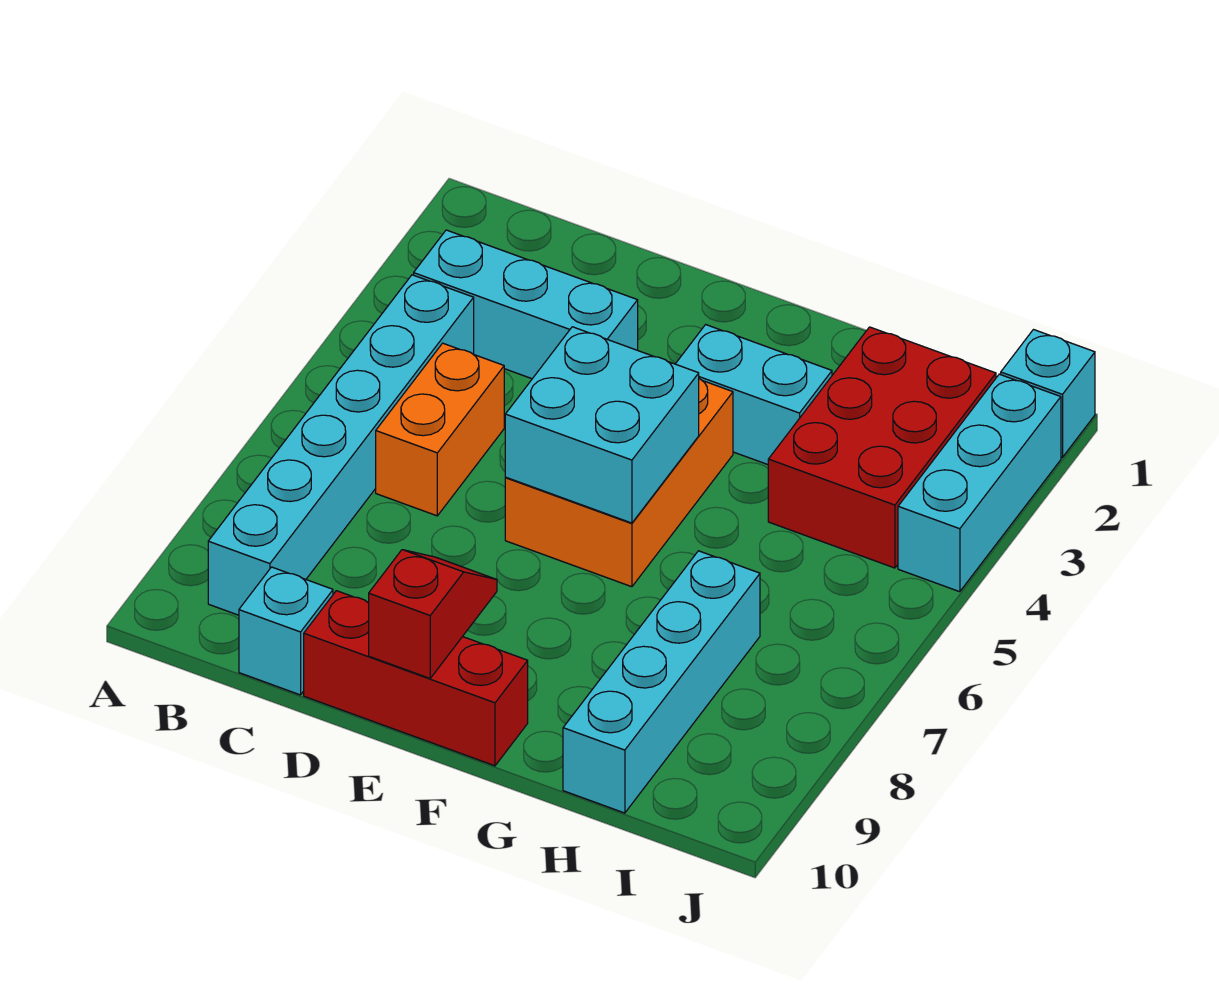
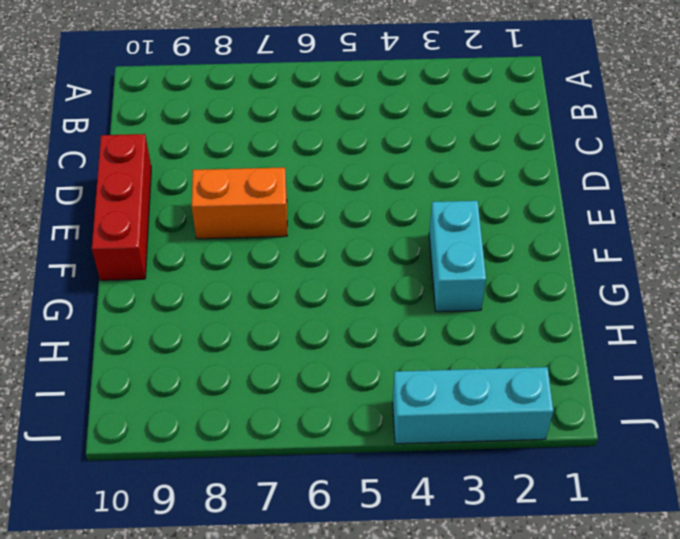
orange brick E7:E8 level 1 -> orange brick C5:C6 level 1
none -> cyan brick B3:D3 level 1
none -> cyan brick B4:B9 level 1
none -> cyan brick C10 level 1

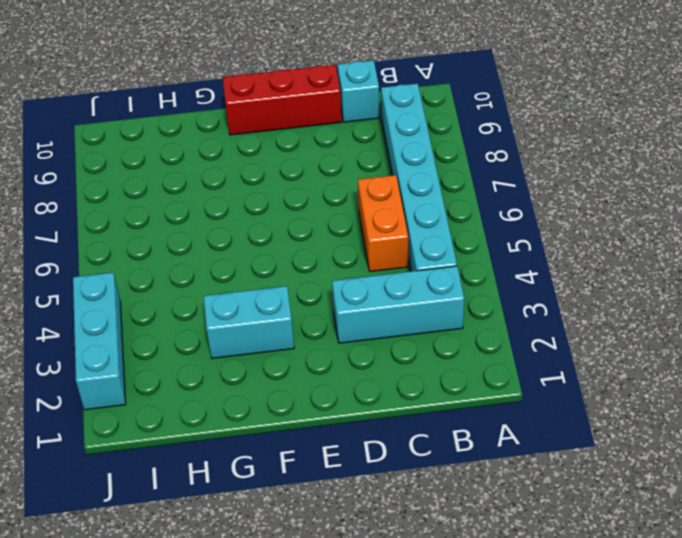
none -> orange brick E4:F6 level 1
none -> red brick H2:I4 level 1
none -> cyan brick H7:H10 level 1

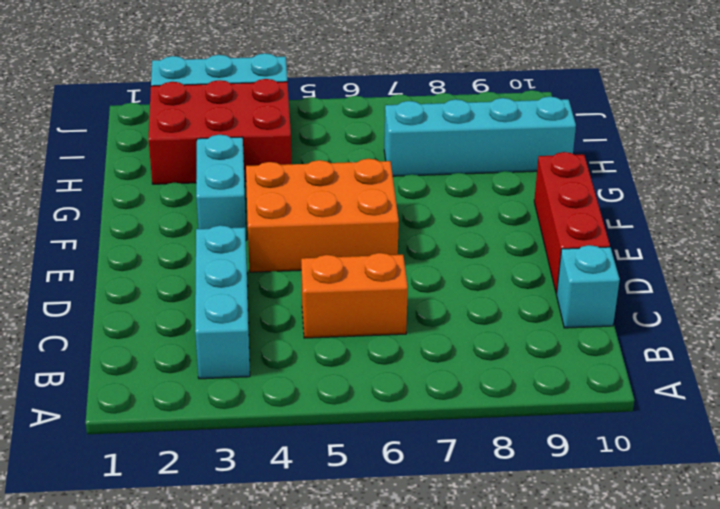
none -> cyan brick B4:B9 level 1
none -> cyan brick J1 level 1
none -> cyan brick E5:F6 level 2

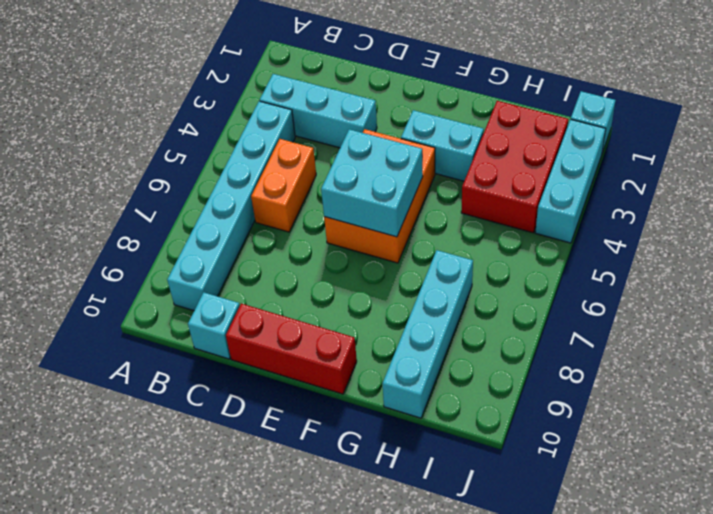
none -> red slope E9:E10 level 2 top 10

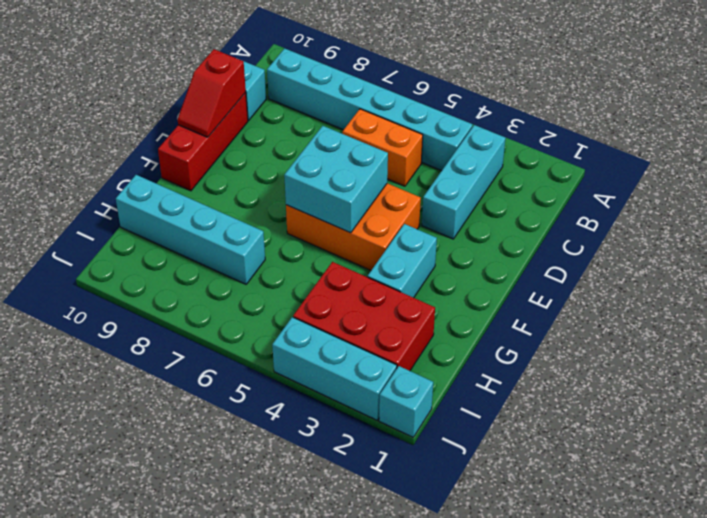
red slope D10:E10 level 2 top D -> red slope E9:E10 level 2 top 10

